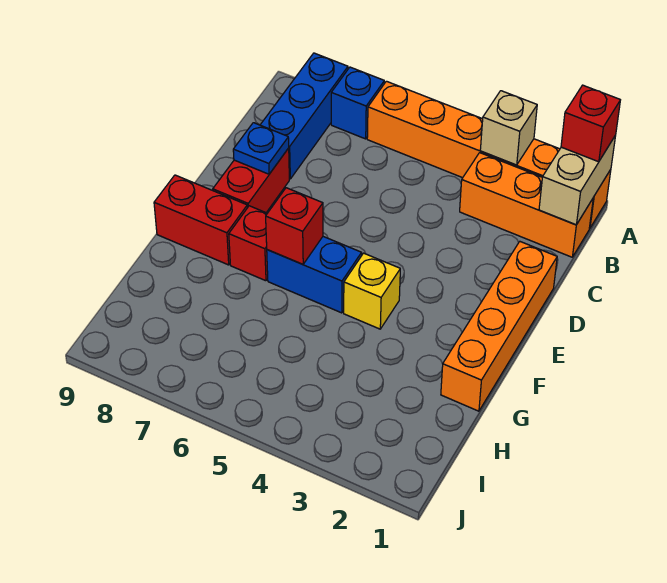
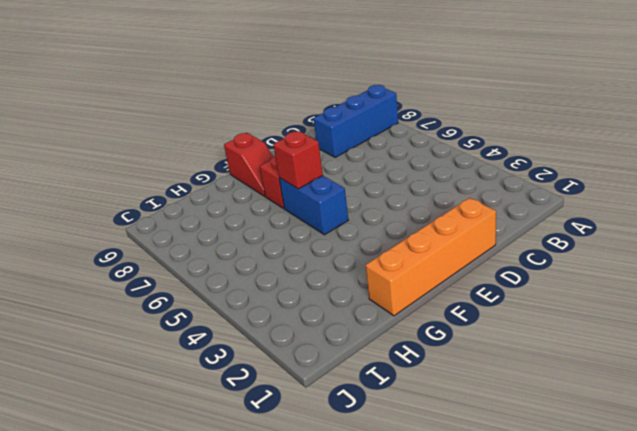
red slope F8:F9 level 1 top 9 -> red brick F8:F9 level 1
none -> orange brick A1:A6 level 1
none -> blue brick A7 level 1
none -> orange brick B1:B3 level 1

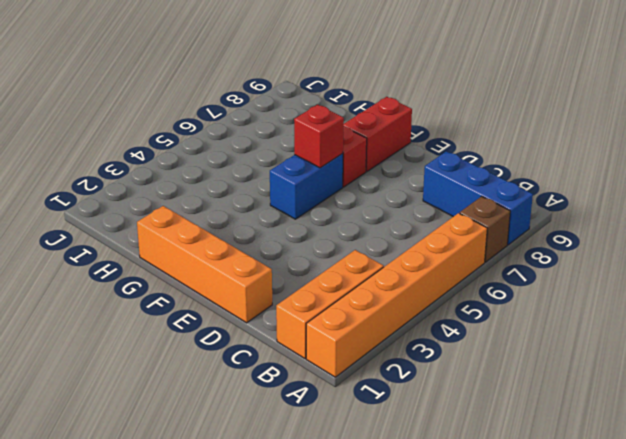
brown brick A7 level 1 -> blue brick A7 level 1
none -> red brick D8:E8 level 1
none -> yellow brick F4 level 1
none -> tan brick A1:B1 level 2

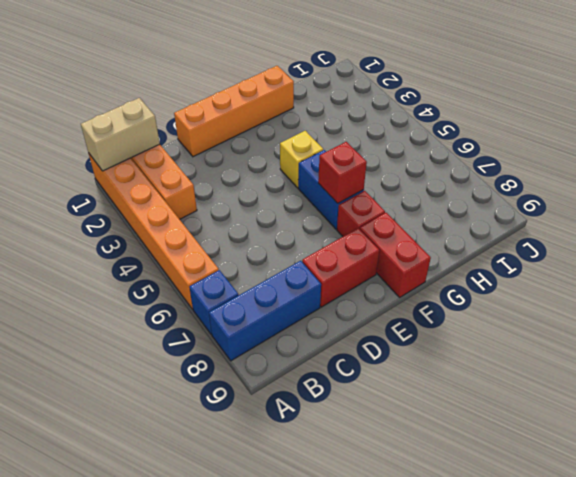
none -> tan brick A3 level 2
none -> blue plate D8 level 2
none -> red brick A1 level 3

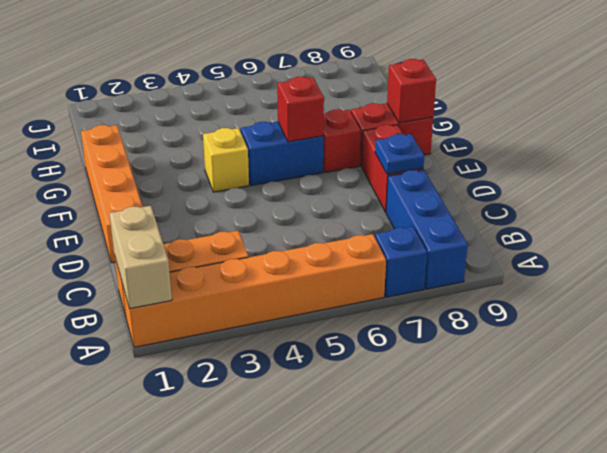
red brick F9 level 2 -> red brick A1 level 3
none -> tan brick A3 level 2

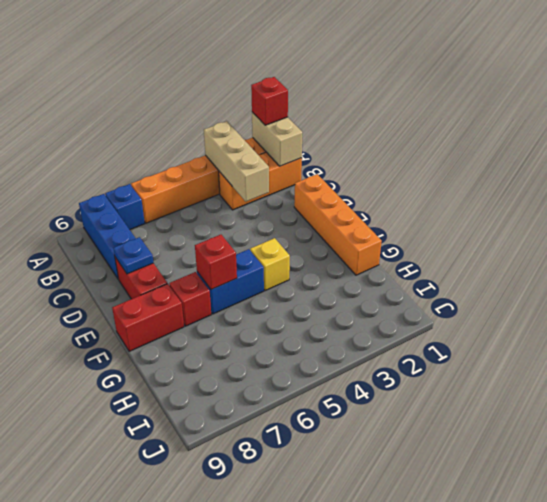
tan brick A3:C3 level 2 -> tan brick A3 level 2

